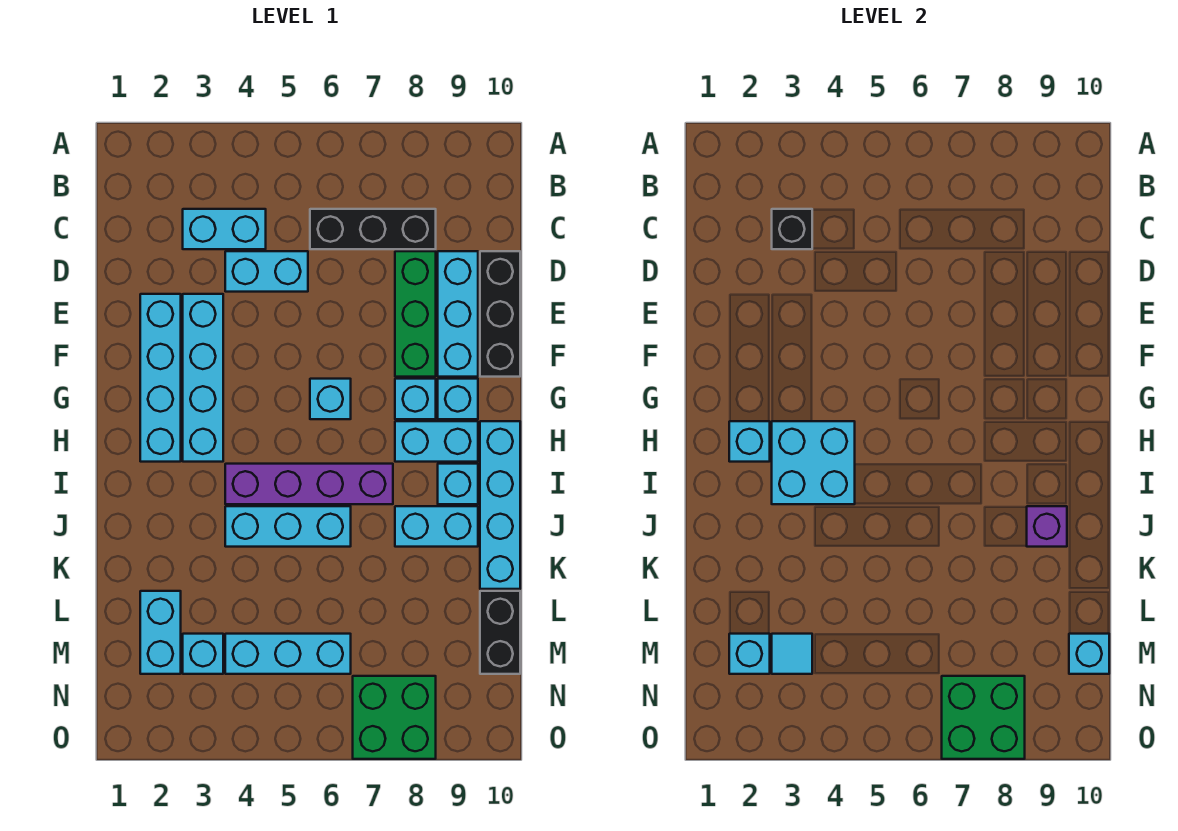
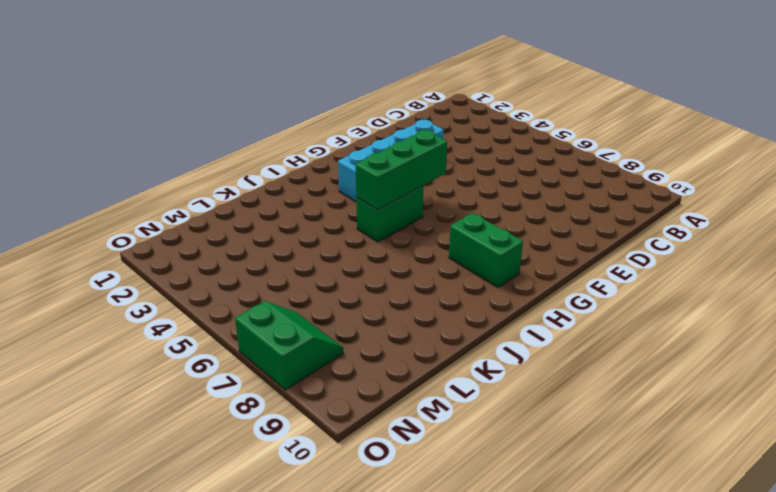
green brick G5:I5 level 2 -> green brick D8:F8 level 1
green brick H5:I5 level 1 -> purple brick I4:I7 level 1
green brick H8:H9 level 1 -> cyan brick H8:H9 level 1
green slope N7:O8 level 1 top O -> green brick N7:O8 level 1
none -> cyan brick C3:C4 level 1
none -> black brick C6:C8 level 1
none -> cyan brick D4:D5 level 1
none -> cyan brick D9:F9 level 1

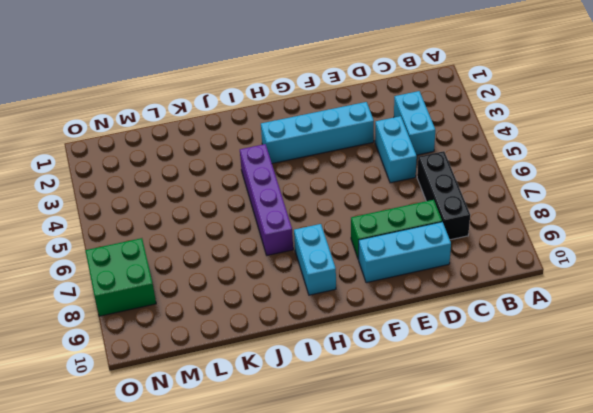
none -> black brick D10:F10 level 1
none -> cyan brick E2:H2 level 1
none -> cyan brick G6 level 1
none -> cyan brick G8 level 1

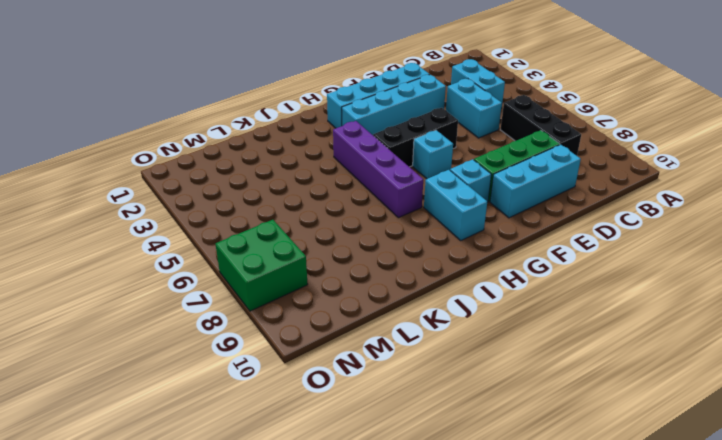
black brick F5:H5 level 1 -> black brick D10:F10 level 1
none -> cyan brick G9 level 1
none -> cyan brick H10:K10 level 1
none -> cyan brick I9 level 1
none -> cyan brick J4:J6 level 1

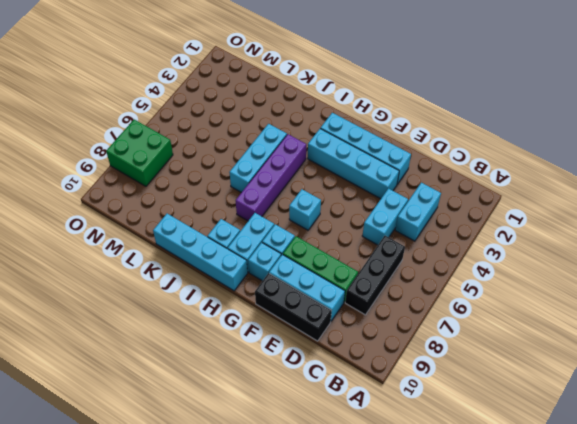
none -> cyan brick J8:J9 level 1
none -> cyan brick L2:M2 level 1
none -> black brick L10:M10 level 1
none -> cyan brick M3 level 1

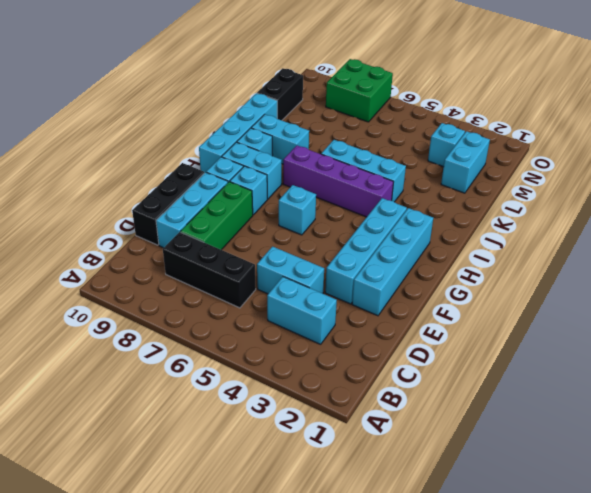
none -> cyan brick M4:M6 level 1
none -> black brick C3 level 2
none -> cyan brick H2 level 2
none -> cyan brick H3:I4 level 2

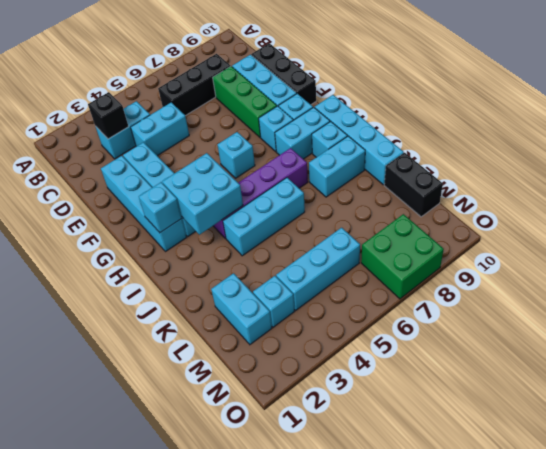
none -> purple brick J9 level 2
none -> cyan brick M2 level 2
none -> cyan tile M3 level 2
none -> cyan brick M10 level 2

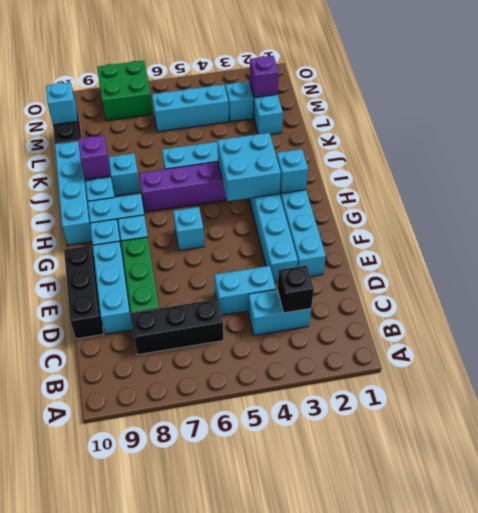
purple brick M2 level 2 -> cyan brick M2 level 2
none -> cyan tile M3 level 2
none -> green brick N7:O8 level 2

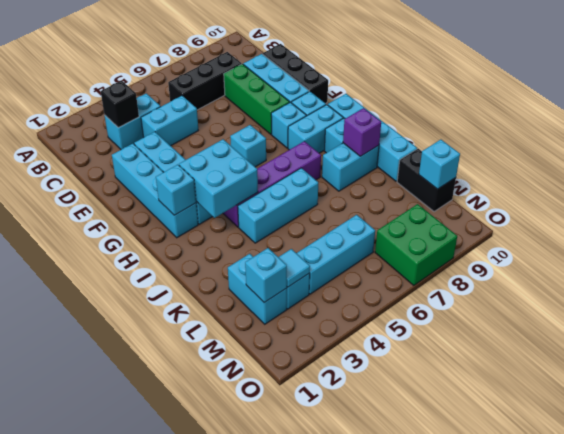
none -> green brick N7:O8 level 2

